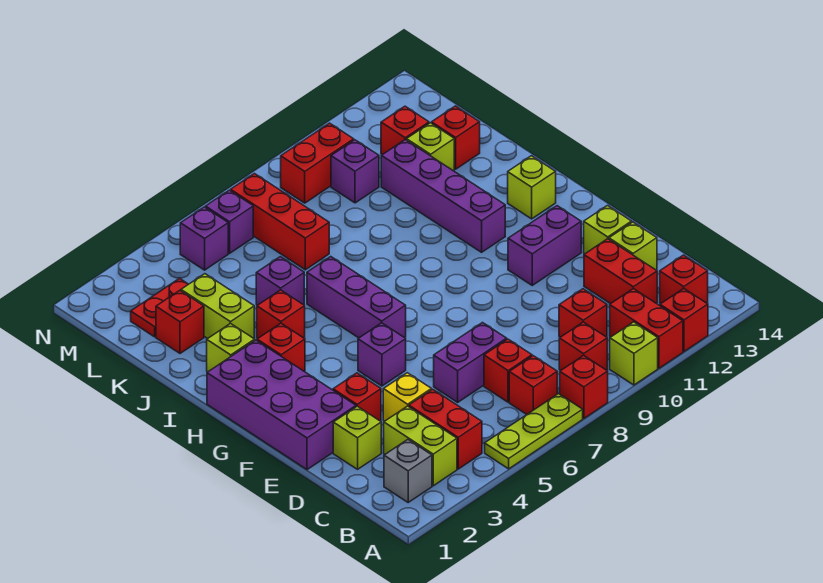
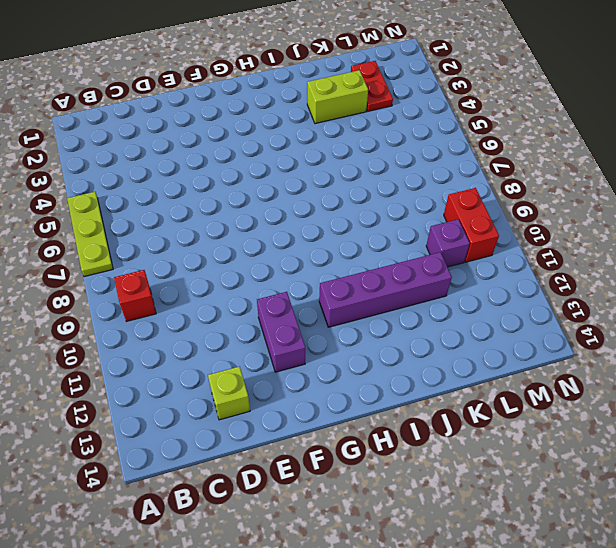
none -> red brick A8 level 1
none -> lime brick A10 level 1
none -> red brick A11:B11 level 1
none -> red brick A12 level 1

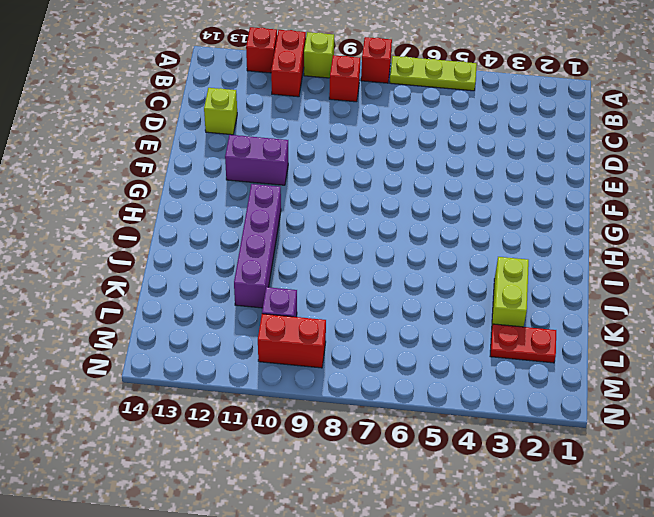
none -> grey brick B2 level 1
none -> lime brick B3:C3 level 1
none -> red brick B4:C4 level 1
none -> red brick B7 level 1

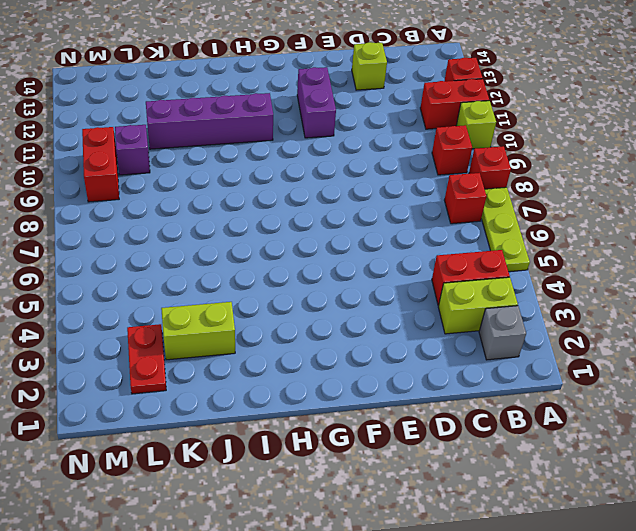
none -> red brick B13 level 1
none -> red brick C7 level 1
none -> red brick C10 level 1
none -> red brick C12:D12 level 1

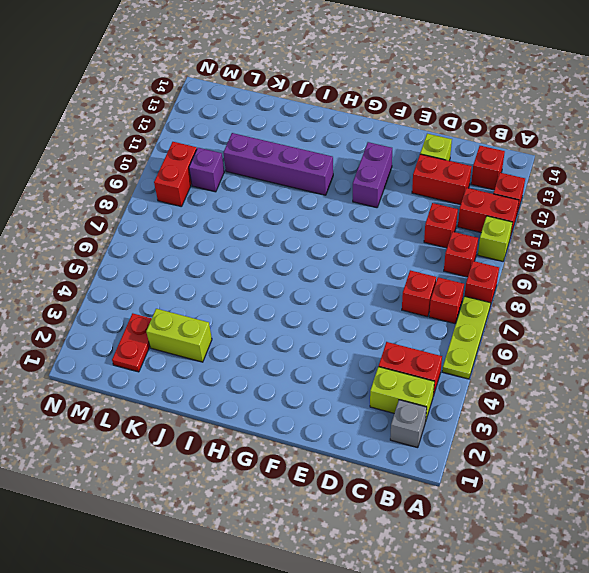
none -> lime brick D2 level 1
none -> yellow brick D4 level 1
none -> purple brick D6:D7 level 1
none -> purple brick E1:H2 level 1

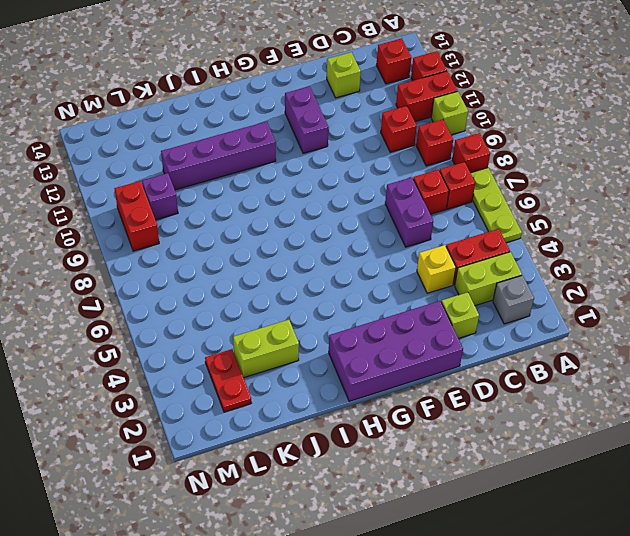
none -> red brick C12:D12 level 1
none -> red brick E3 level 1
none -> lime brick E13 level 1
none -> purple brick F5 level 1

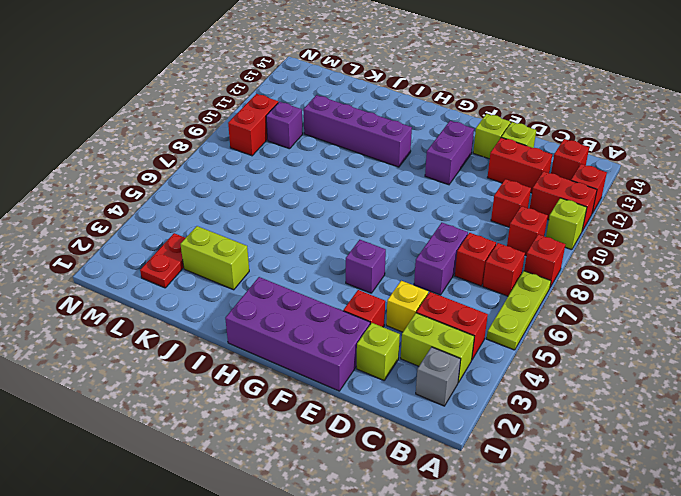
none -> purple brick G6:I6 level 1
none -> red brick H3 level 1
none -> lime brick H13 level 1
none -> lime brick I2 level 1

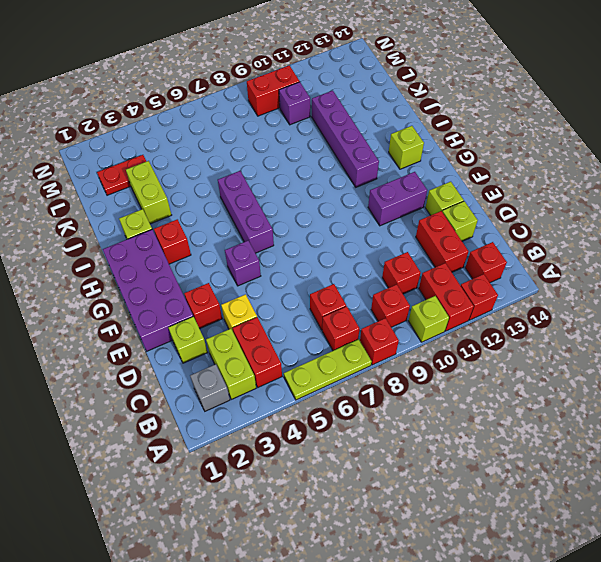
none -> purple brick D6:D7 level 1
none -> red brick I4 level 1
none -> purple brick J5 level 1
none -> red brick K2 level 1

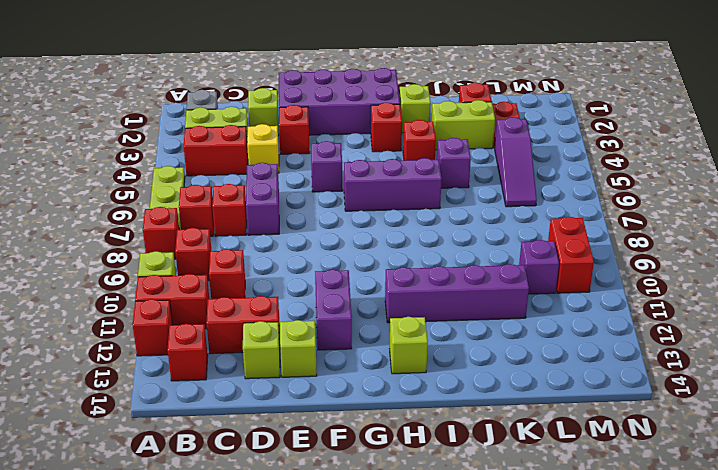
purple slope L4:L6 level 1 top 4 -> none
none -> red brick K7:M7 level 1
none -> lime brick K12 level 1
none -> red brick K13 level 1
none -> red brick L12 level 1

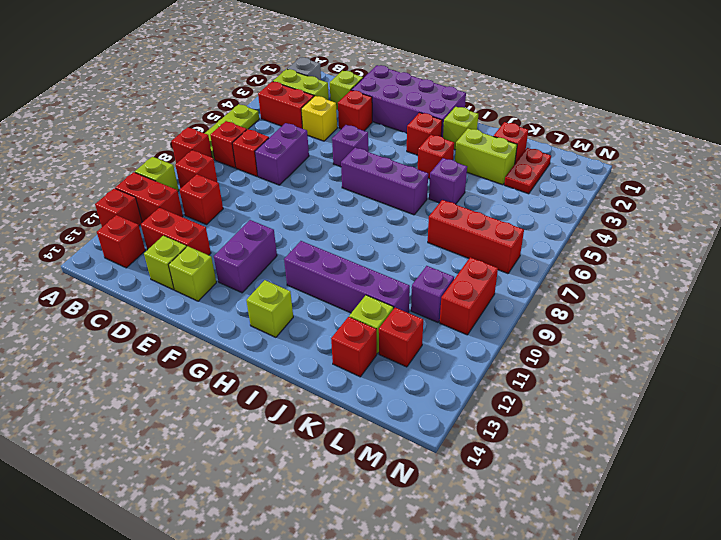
none -> purple brick M5 level 1
none -> purple brick M6 level 1

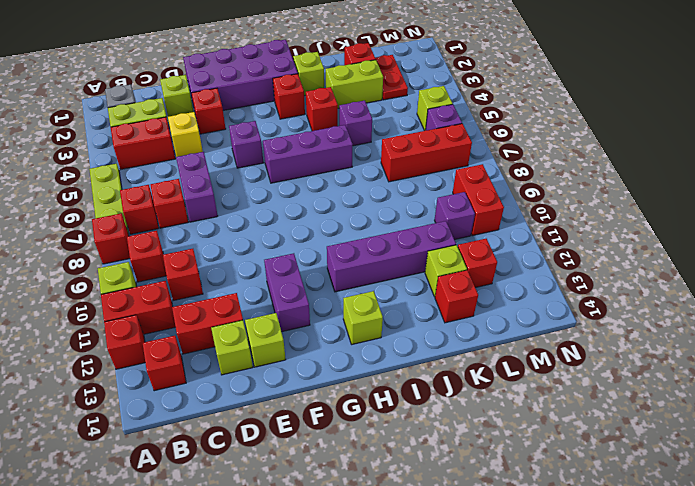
lime brick M5 level 1 -> purple brick M5 level 1

